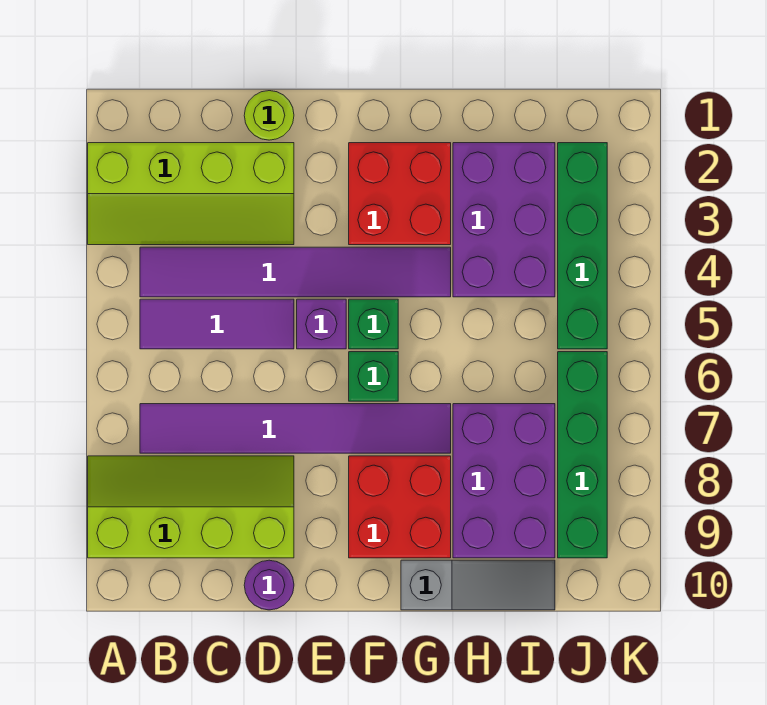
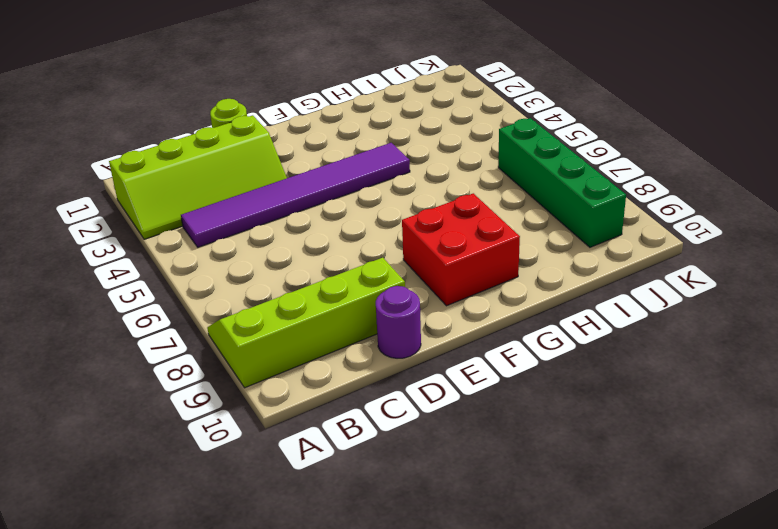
none -> purple tile B5:D5 level 1
none -> purple tile B7:G7 level 1
none -> purple brick E5 level 1

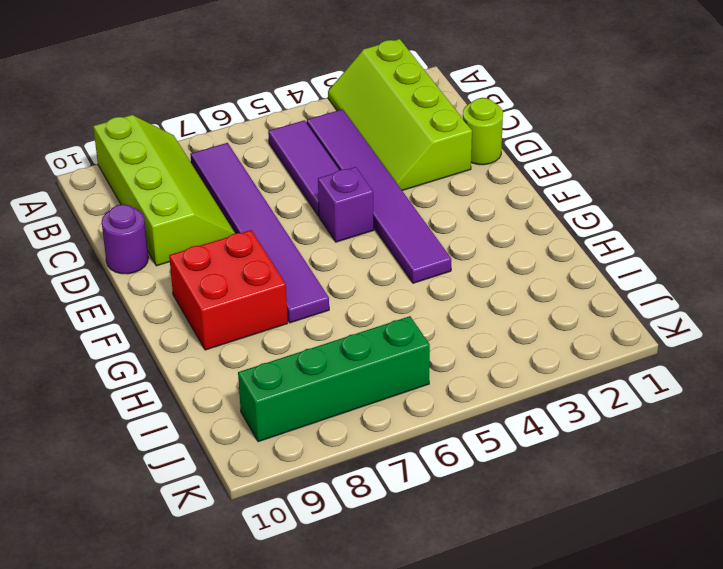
none -> red brick F2:G3 level 1
none -> green brick F5 level 1
none -> green brick F6 level 1

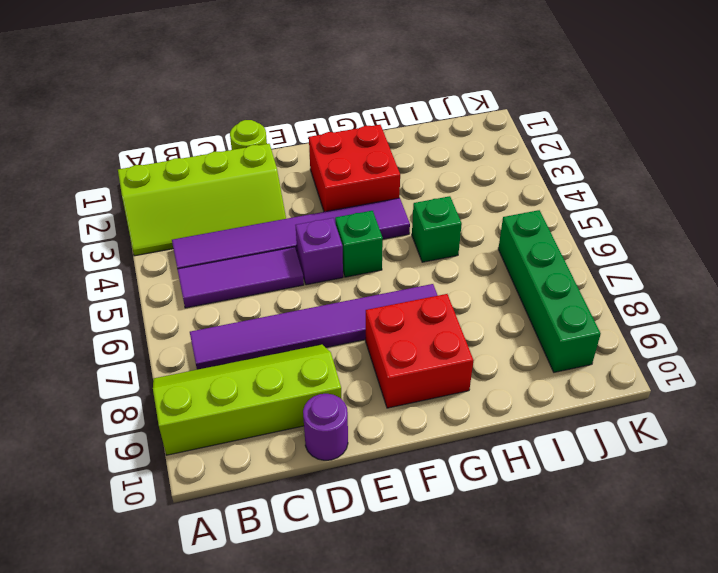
green brick H5 level 1 -> green brick F6 level 1
none -> grey slope G10:I10 level 1 top G
none -> purple brick H2:I4 level 1
none -> purple brick H7:I9 level 1

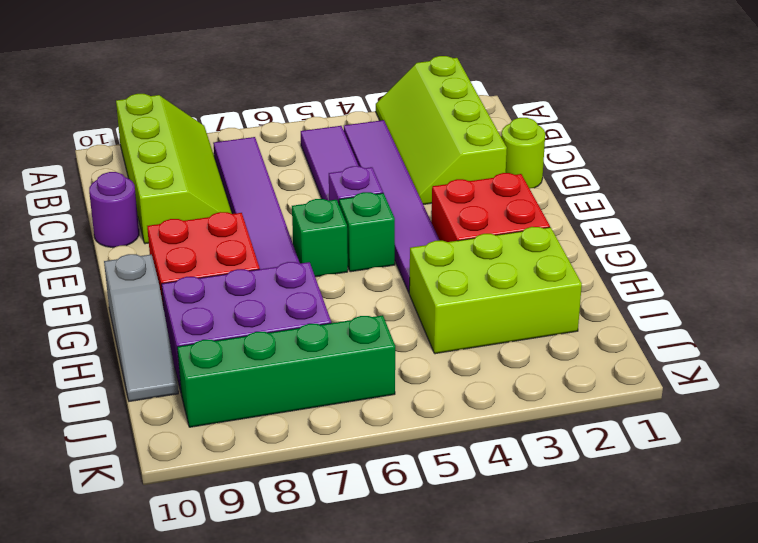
lime brick H2:I4 level 1 -> purple brick H2:I4 level 1
none -> green brick J2:J5 level 1

